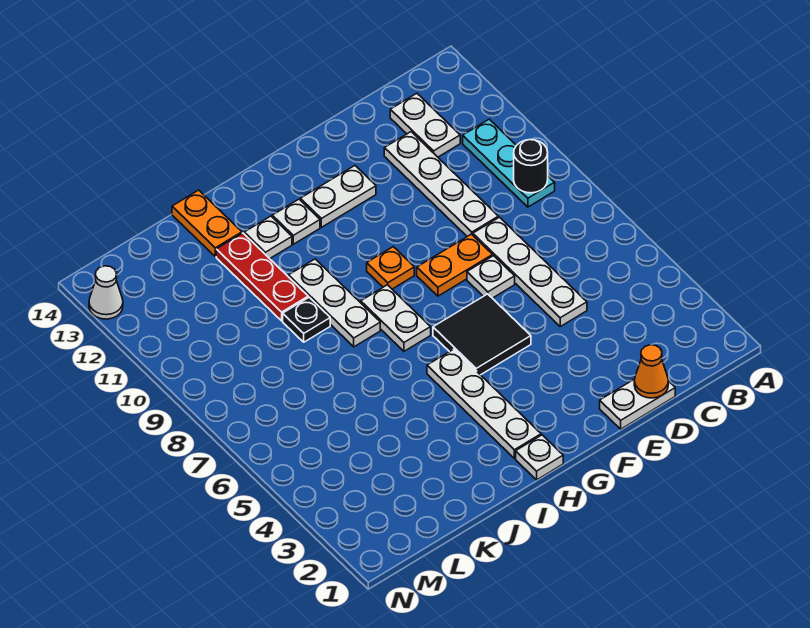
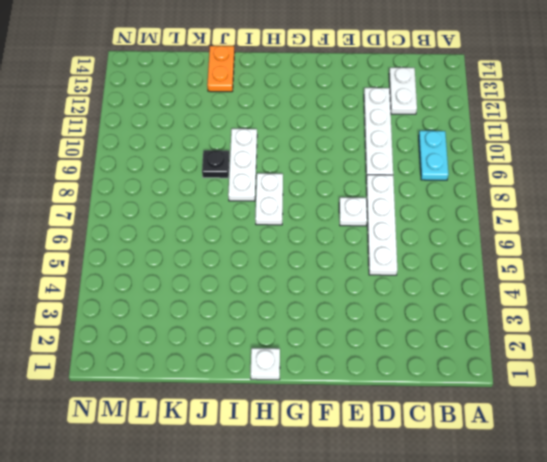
cyan plate B9:B10 level 1 -> cyan plate B9:B11 level 1
none -> white plate D1:E1 level 1
none -> orange plate E8:F8 level 1
none -> black tile F5:G6 level 1

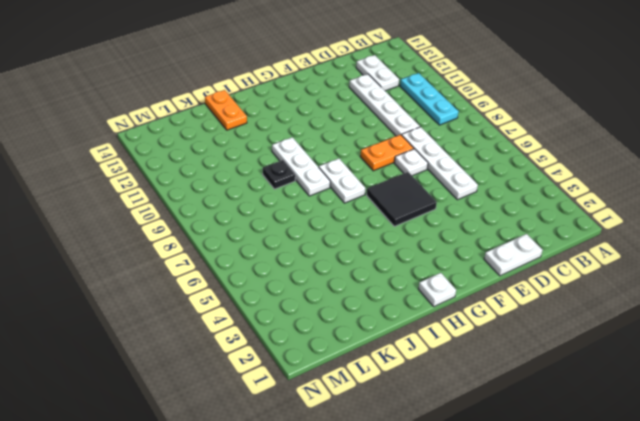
none -> white plate F12:G12 level 1
none -> orange plate G9 level 1
none -> white plate H2:H5 level 1

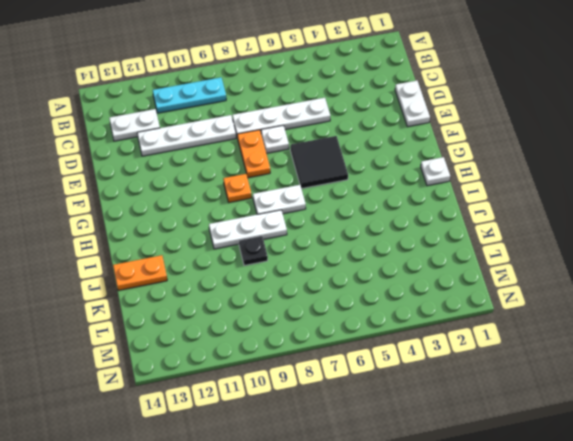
none -> white plate F12:G12 level 1
none -> white plate H2:H5 level 1
none -> white plate H12 level 1

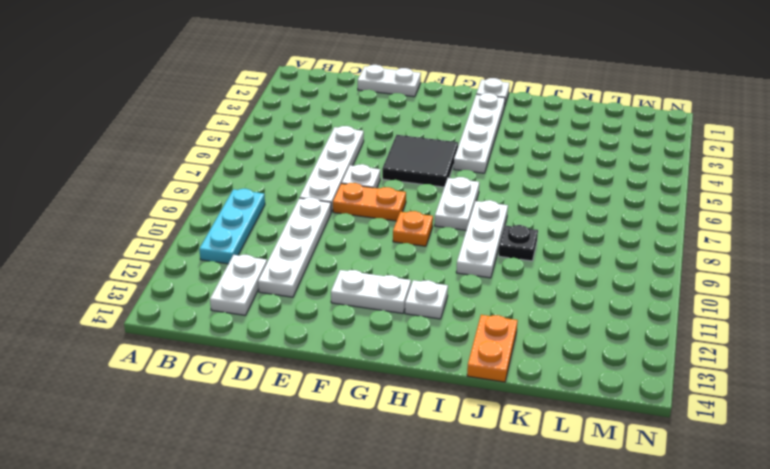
none -> white plate I12 level 1
none -> red plate J10:J12 level 1
none -> white cone N13 level 1

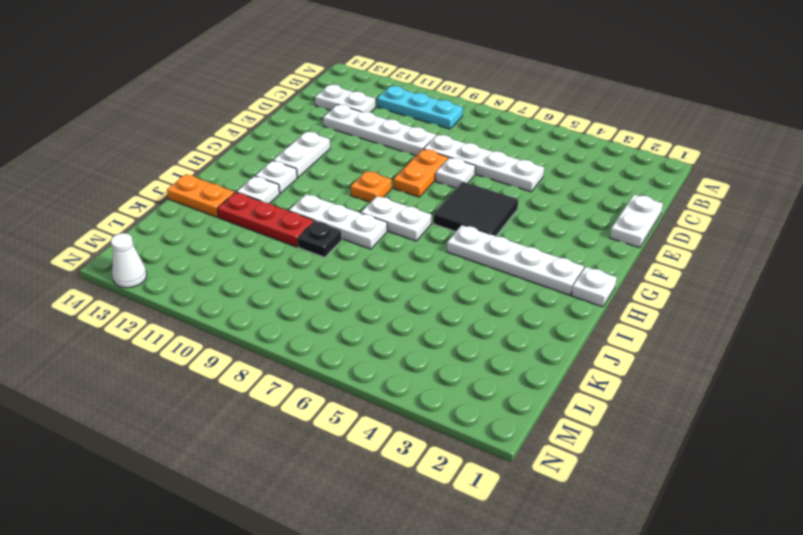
none -> black round brick B9 level 2
none -> orange cone D1 level 2

